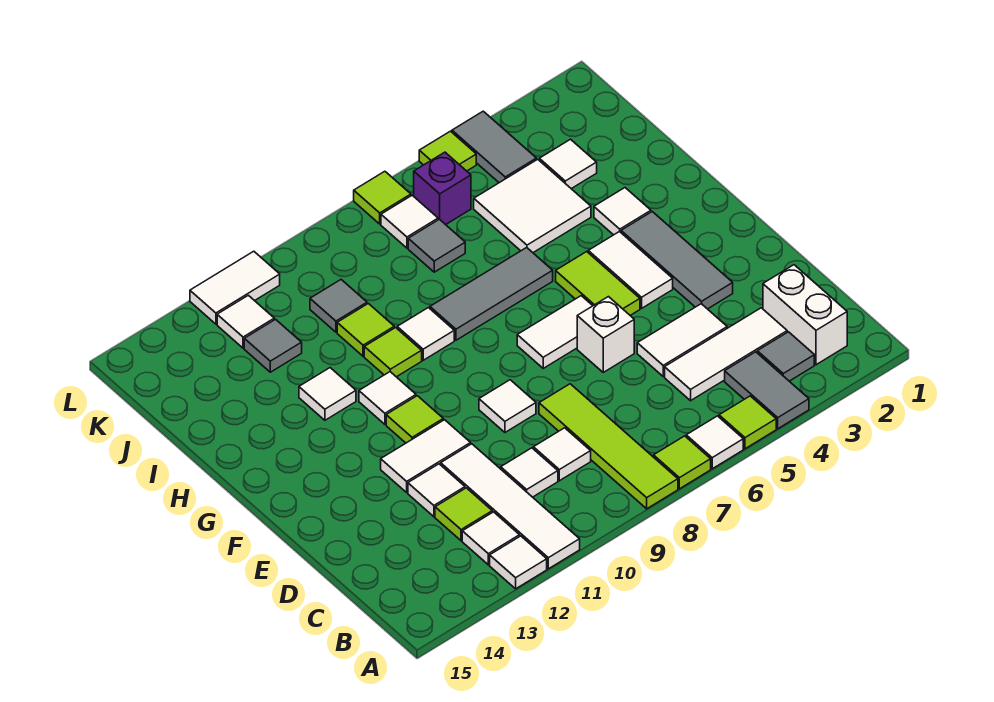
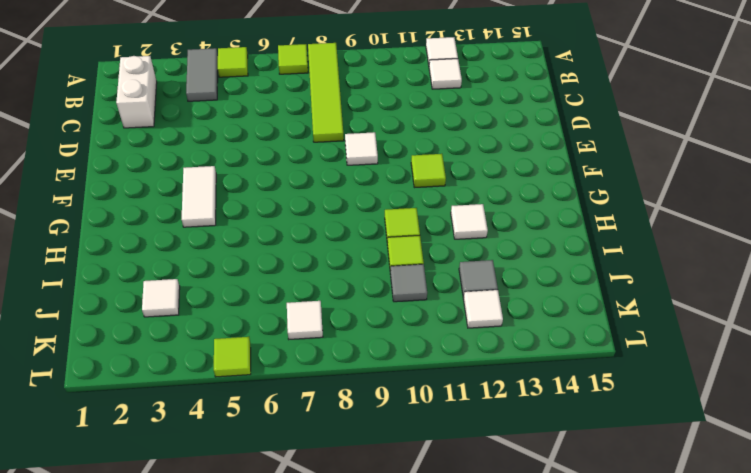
none -> white tile A6 level 1
none -> white tile A11:D11 level 1
none -> grey tile B3 level 1
none -> white tile C3:C5 level 1

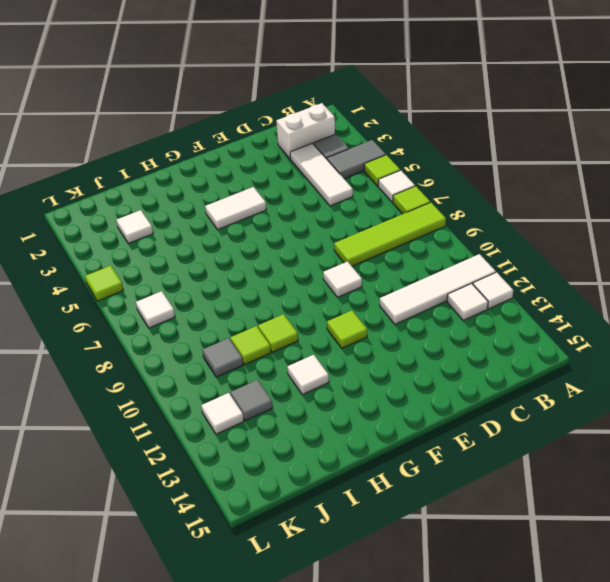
none -> white tile C9 level 1
none -> white tile C10 level 1
none -> lime tile C12 level 1
none -> white tile D4:D5 level 1

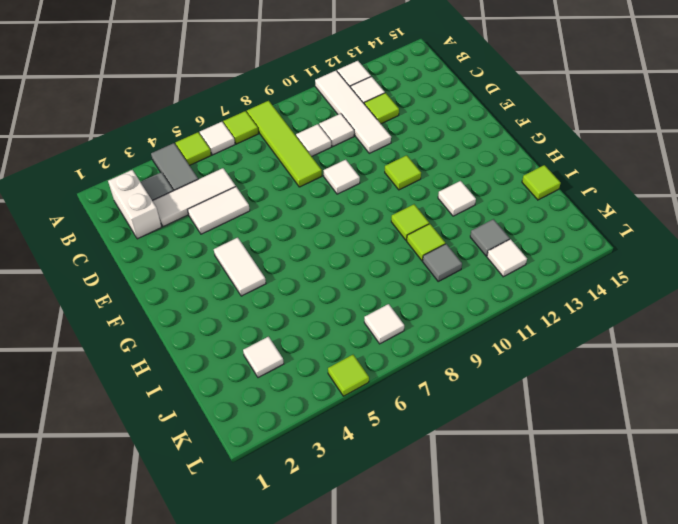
lime tile I15 level 1 -> lime tile L7 level 1
none -> white tile D12 level 1
none -> grey tile E3:G3 level 1
none -> white brick E6 level 1
none -> white tile E11:E12 level 1

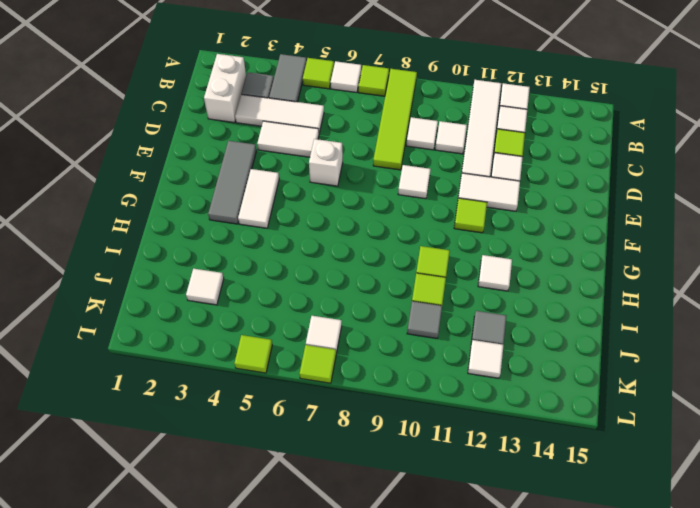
none -> lime tile F5:G5 level 1
none -> white tile F6:F7 level 1
none -> white tile G11 level 1
none -> white tile H3 level 1

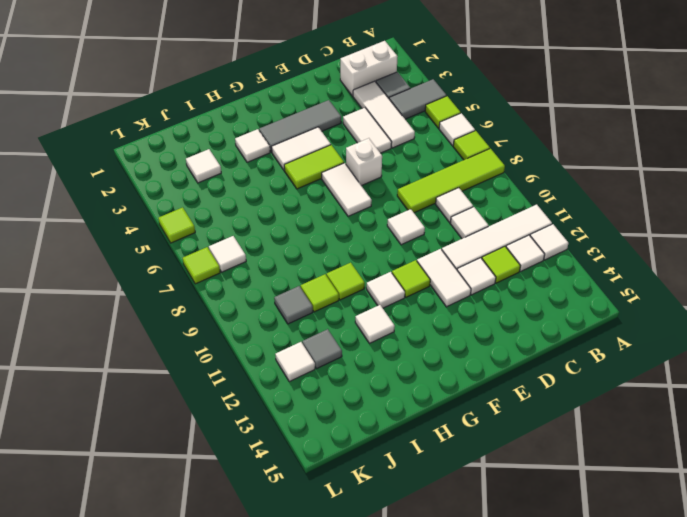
none -> grey tile H6:H8 level 1
none -> white tile H9 level 1
none -> white tile I4:J5 level 1
none -> grey tile J7 level 1

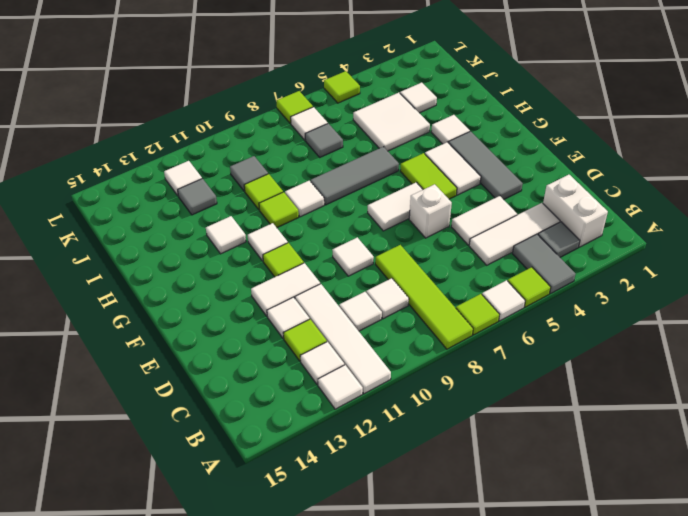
none -> grey tile K4:L4 level 1
none -> purple brick K6 level 1
none -> white tile L11:L12 level 1

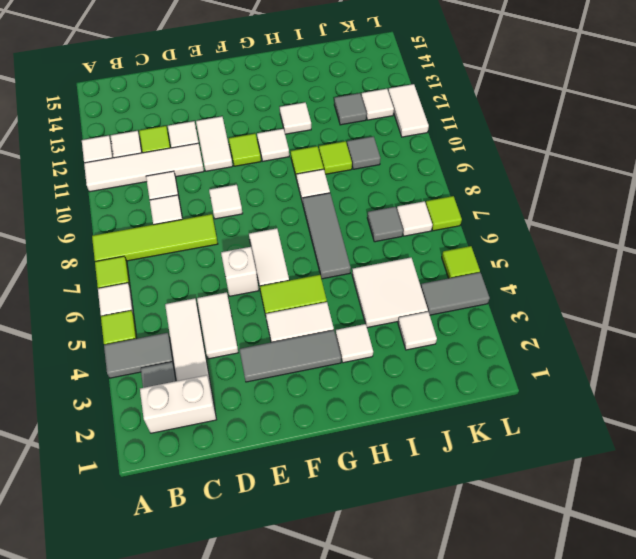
none -> purple brick K6 level 1

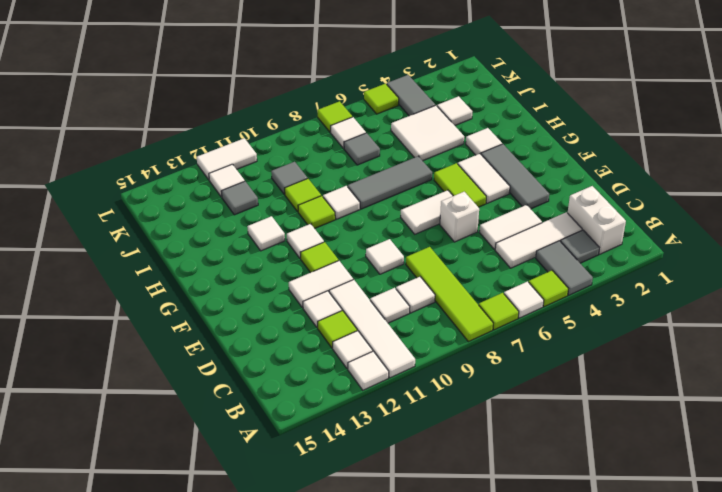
none -> purple brick K6 level 1

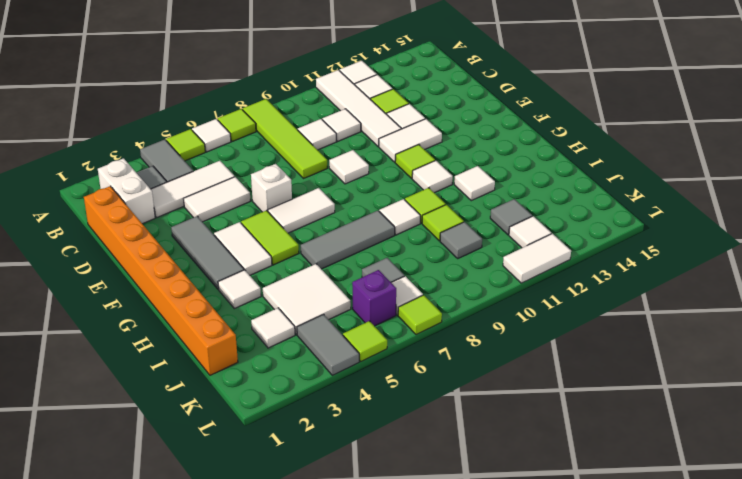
orange brick C1:J1 level 1 -> none

